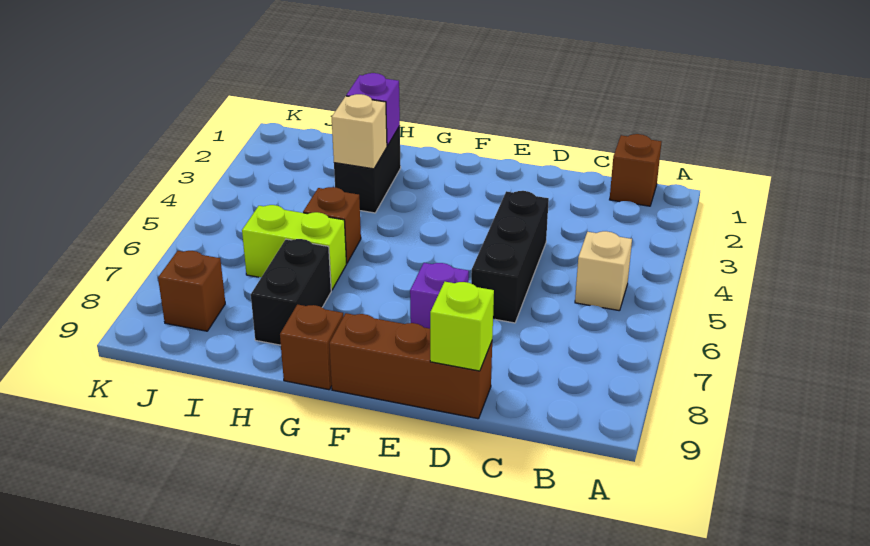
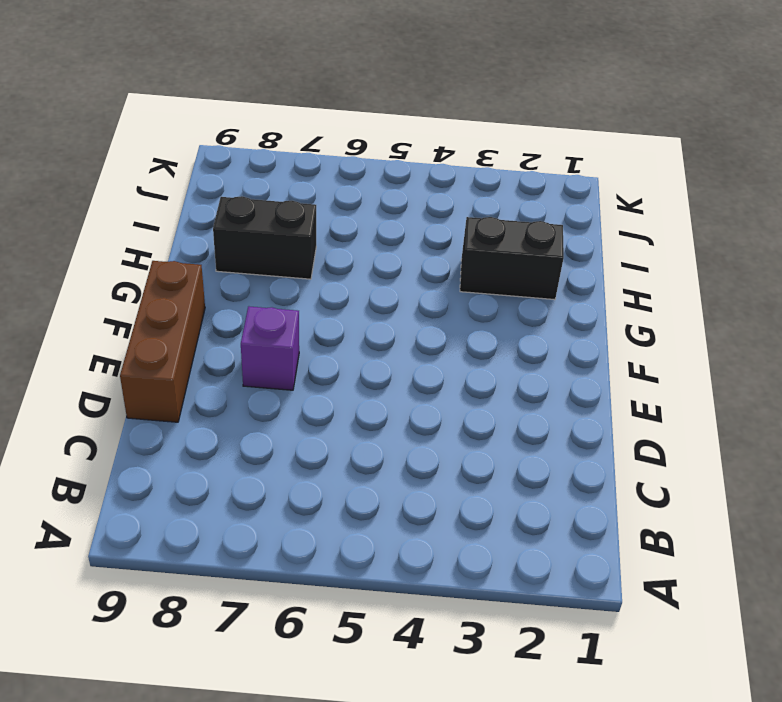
none -> brown brick B1 level 1
none -> tan brick B5 level 1
none -> black brick D4:D6 level 1

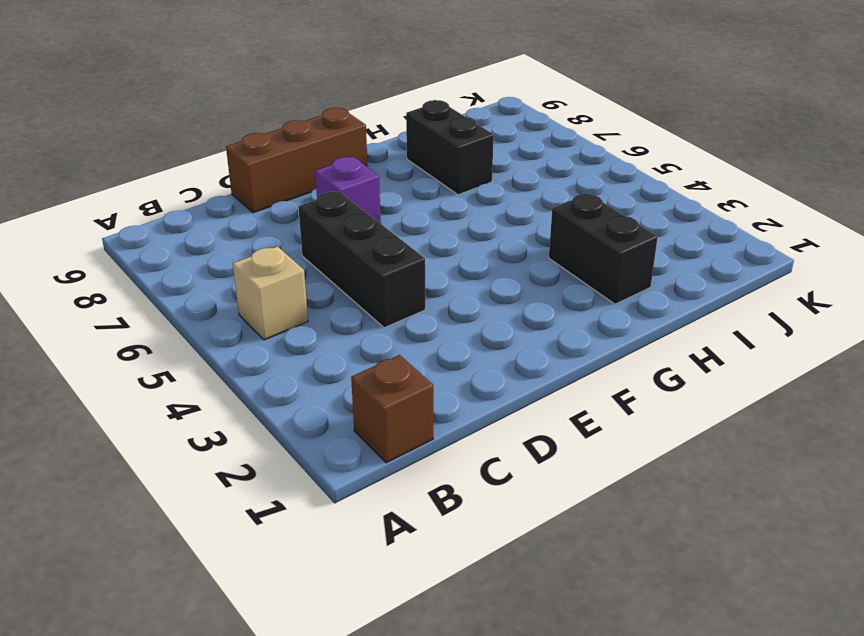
none -> brown brick G9 level 1
none -> brown brick H5 level 1
none -> lime brick H6:I6 level 1

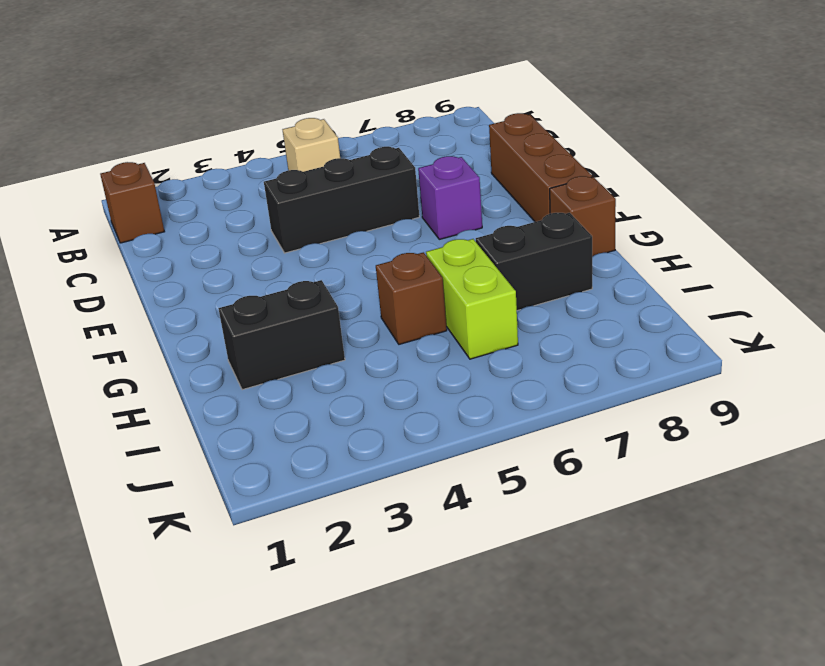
none -> brown brick J8 level 1
none -> lime brick D9 level 2
none -> purple brick H2 level 2

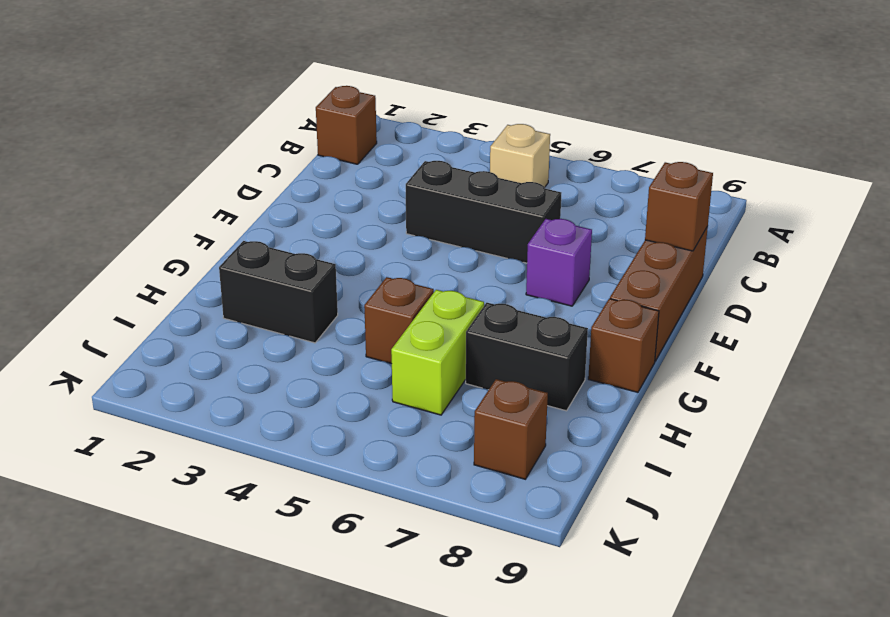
brown brick D9 level 2 -> lime brick D9 level 2
none -> purple brick H2 level 2
none -> tan brick H3 level 2

